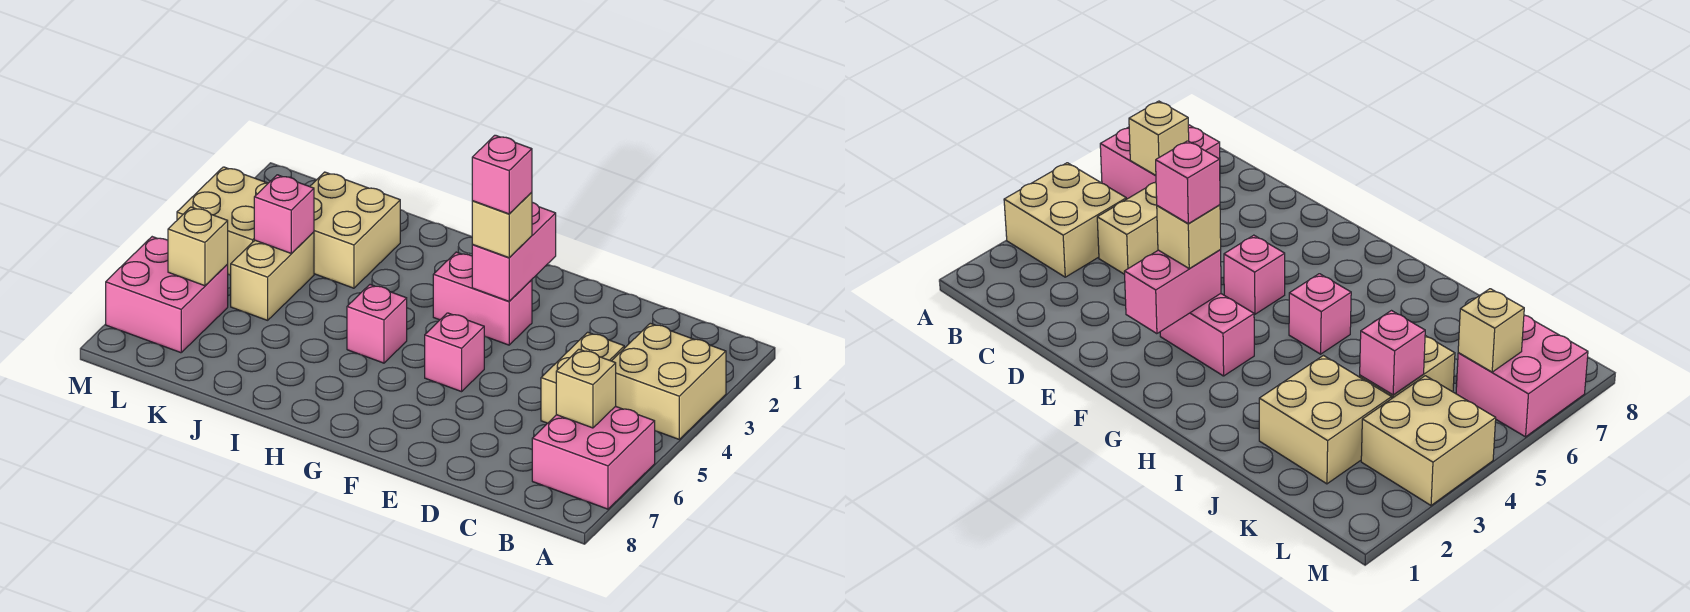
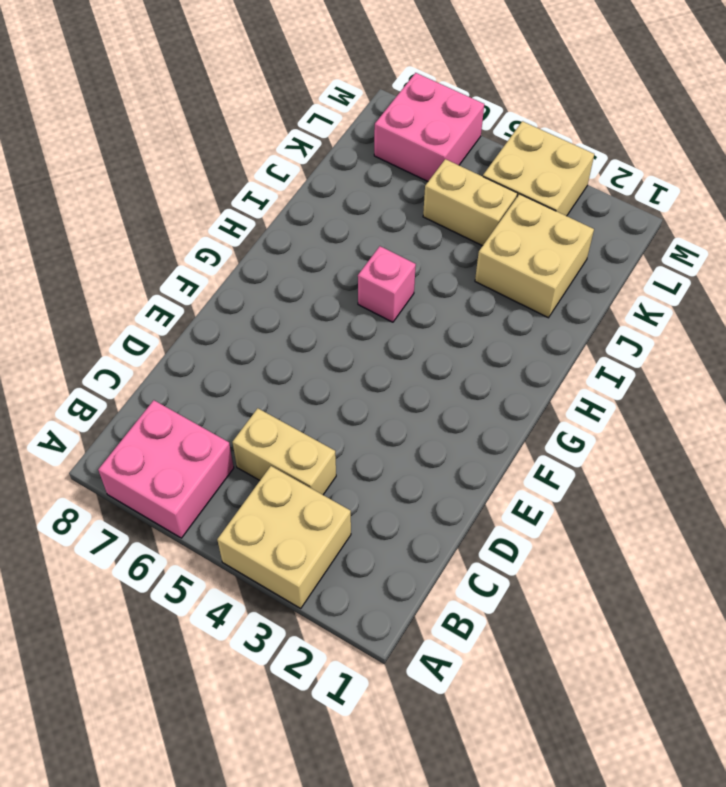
none -> pink brick F3:G3 level 1
none -> pink brick F5 level 1
none -> tan brick B6 level 2

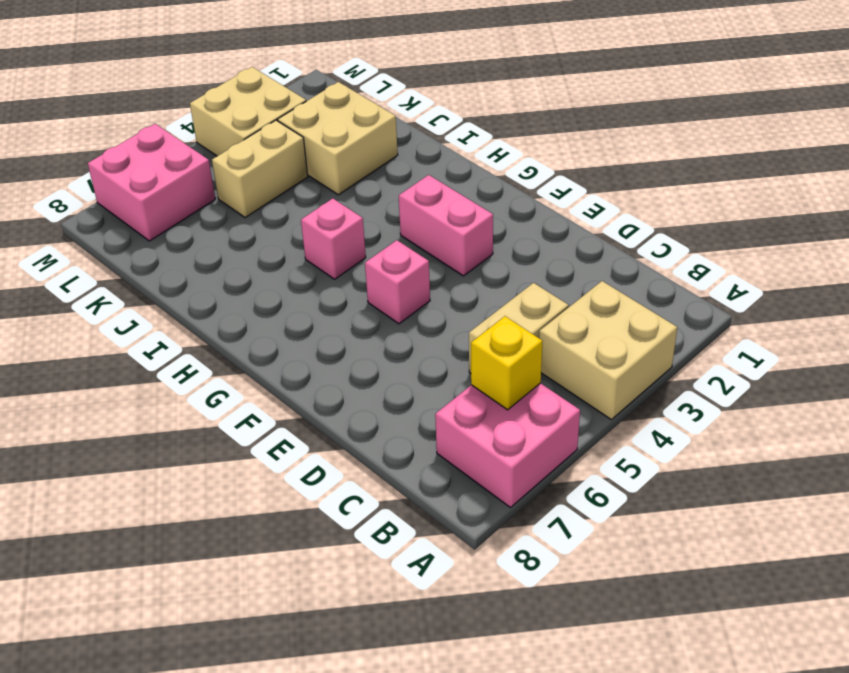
yellow brick B6 level 2 -> tan brick B6 level 2
none -> pink brick F2:F3 level 2
none -> pink brick K4 level 2
none -> tan brick L6 level 2

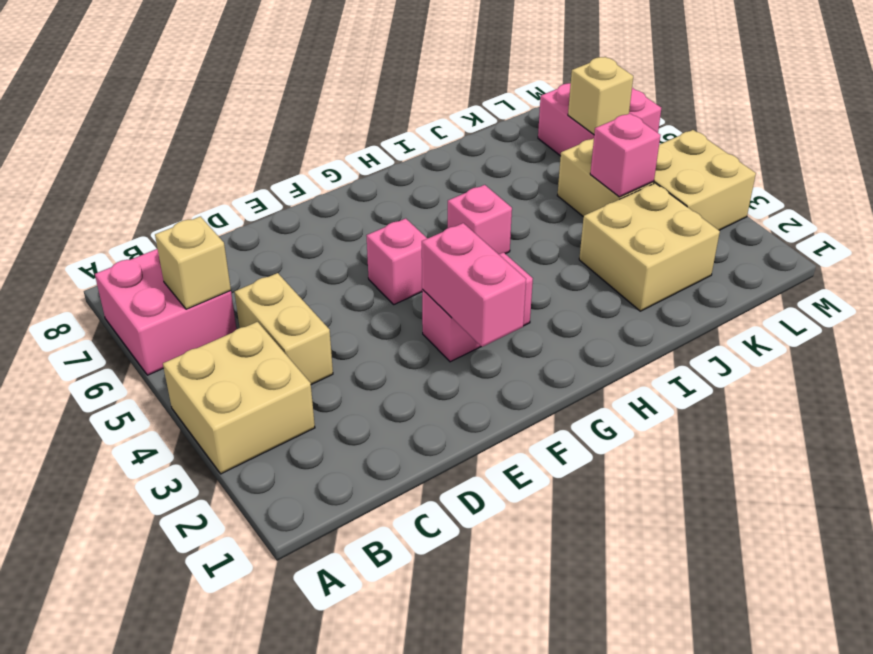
none -> tan brick F3 level 3
none -> pink brick F3 level 4

